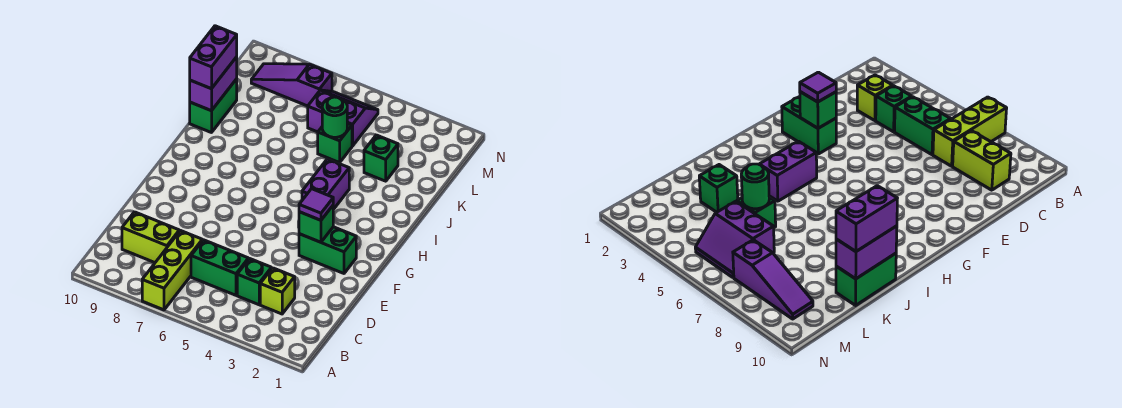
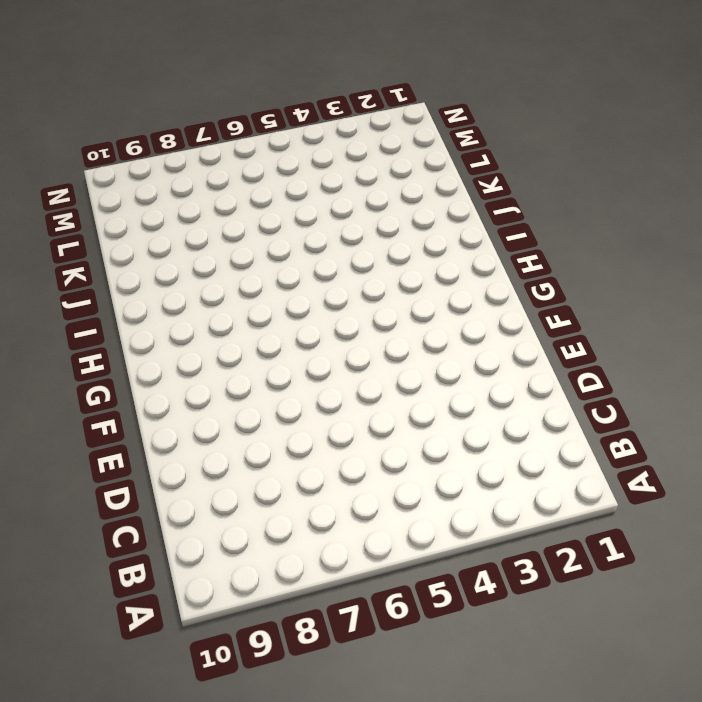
none -> lime brick A7:C7 level 1
none -> lime brick C3 level 1
none -> green brick C4 level 1

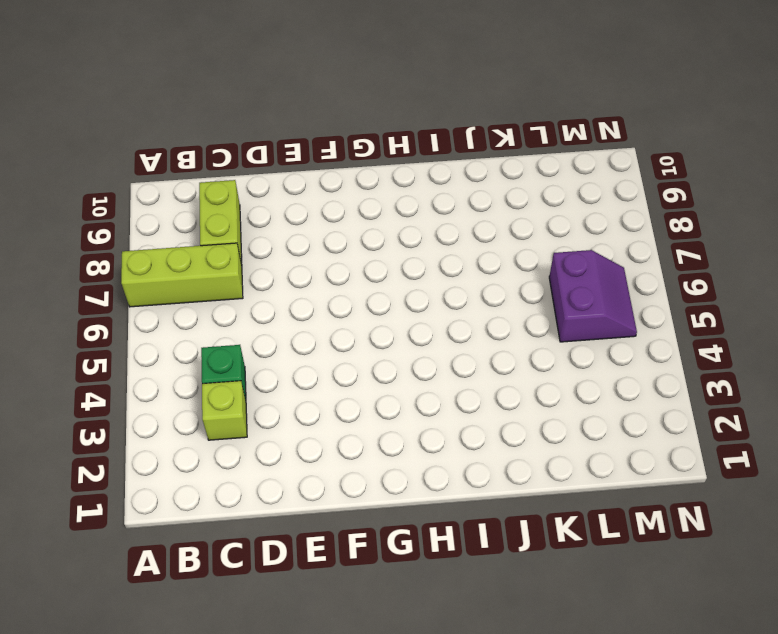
none -> green brick C5:C6 level 1
none -> green brick F2:F3 level 1
none -> purple brick H4:I4 level 1

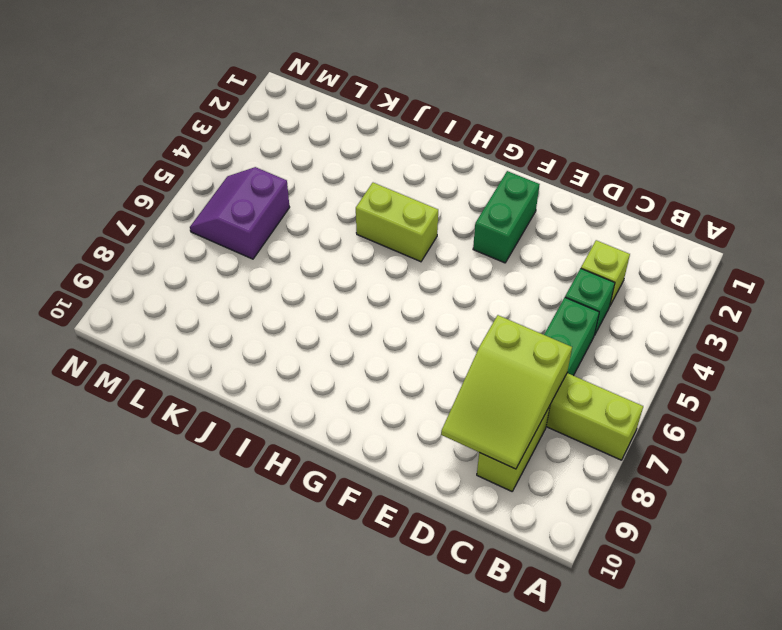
lime slope C7:D9 level 2 top 7 -> none
lime brick H4:I4 level 1 -> purple brick H4:I4 level 1
none -> green brick J10:K10 level 1
none -> green brick K3 level 1
none -> green brick K5 level 1

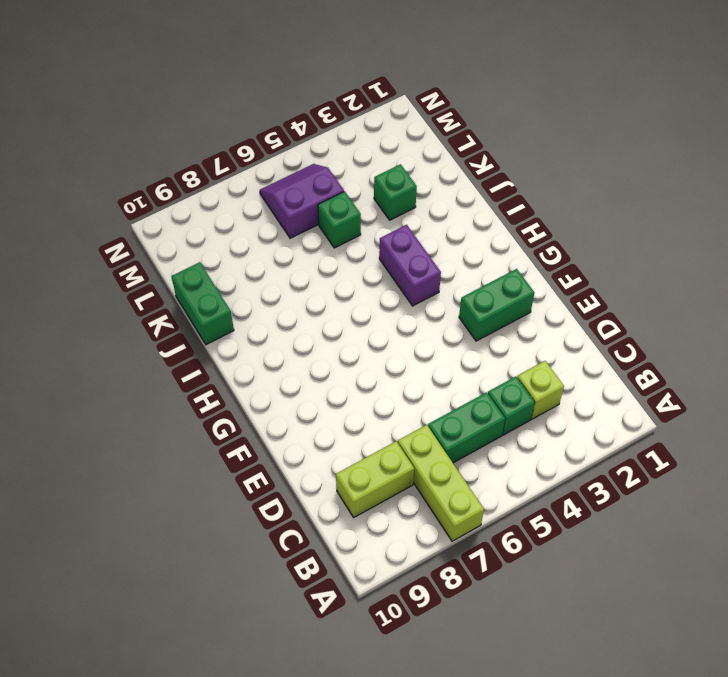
none -> purple slope M7:M9 level 1 top 7
none -> green brick F3 level 2
none -> purple brick J10:K10 level 2

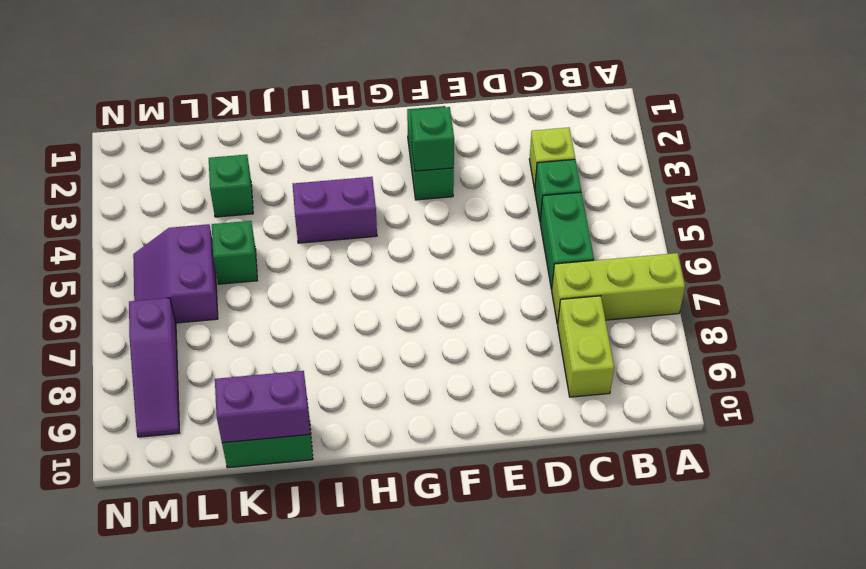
none -> green round brick K5 level 2
none -> purple tile F3 level 3
none -> purple brick J10:K10 level 3

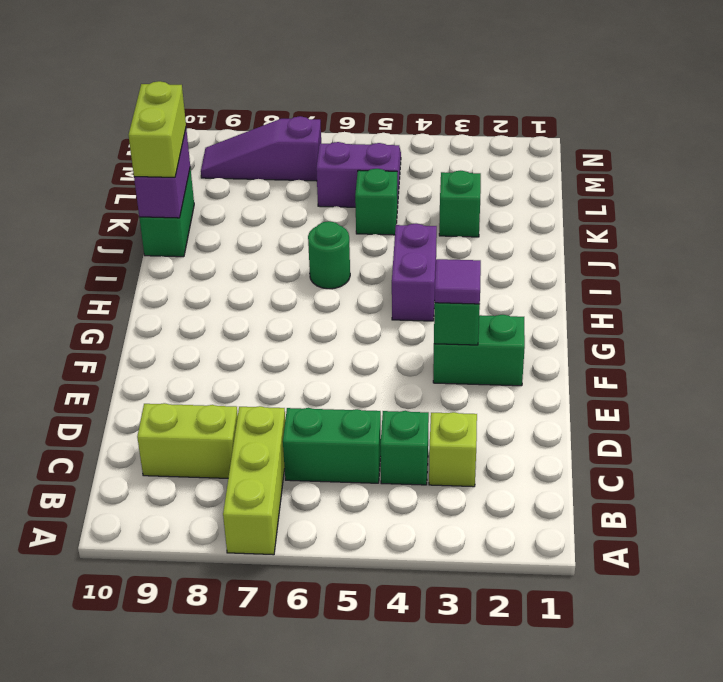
green round brick I6 level 1 -> green round brick K5 level 2
lime brick J10:K10 level 3 -> purple brick J10:K10 level 3

